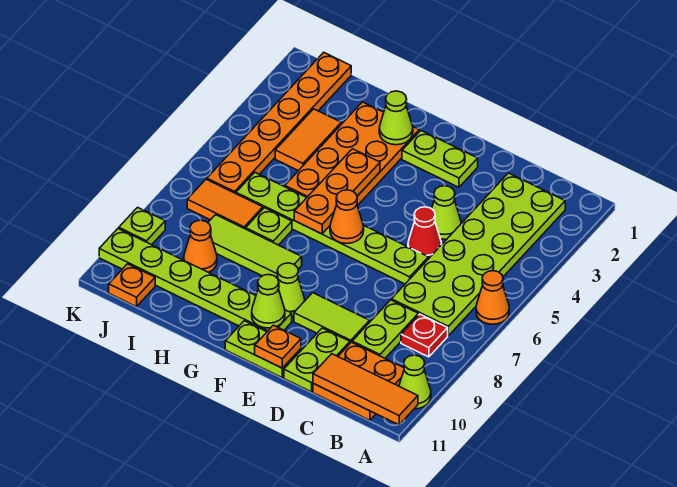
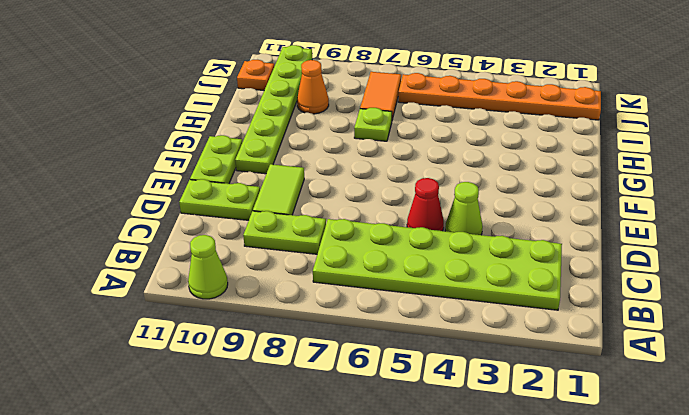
none -> orange cone A6 level 1
none -> red plate B8 level 1
none -> orange plate B10:C11 level 1
none -> lime plate D6:I6 level 1

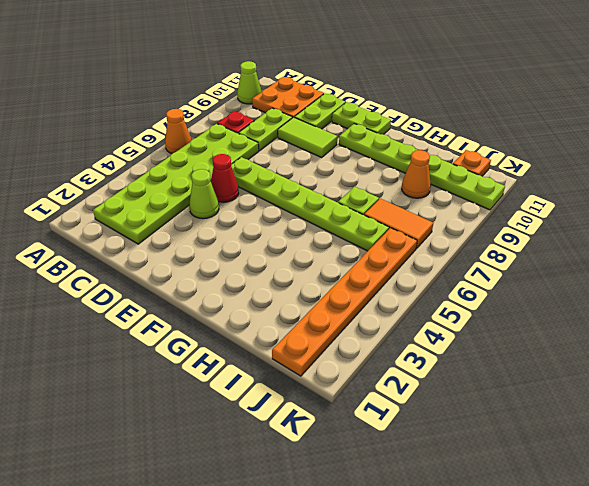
none -> lime plate E2:F2 level 1
none -> lime cone F9 level 1
none -> orange plate G2:H5 level 1
none -> lime tile G8:I8 level 1

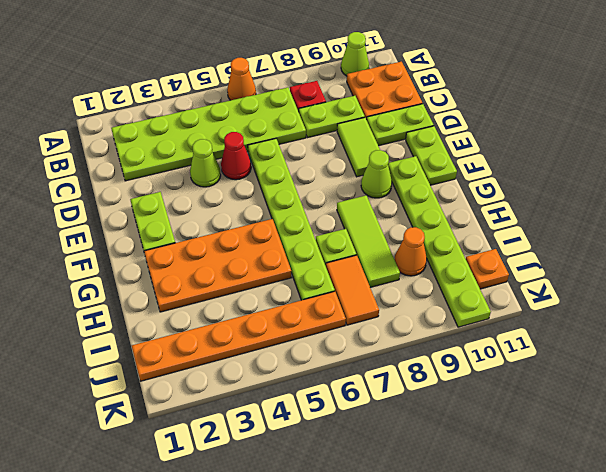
none -> orange tile I3:I4 level 1
none -> lime plate K9 level 1
none -> orange tile A11:C11 level 2
none -> orange plate E11 level 2

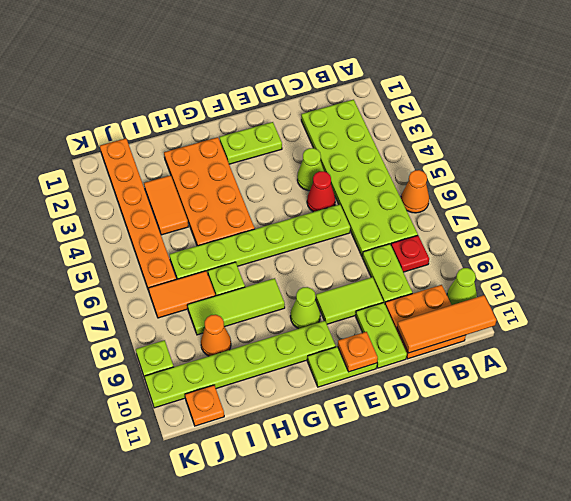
none -> orange cone F6 level 2
none -> lime cone F10 level 2
none -> lime cone G2 level 2
none -> orange plate G4:G6 level 2

